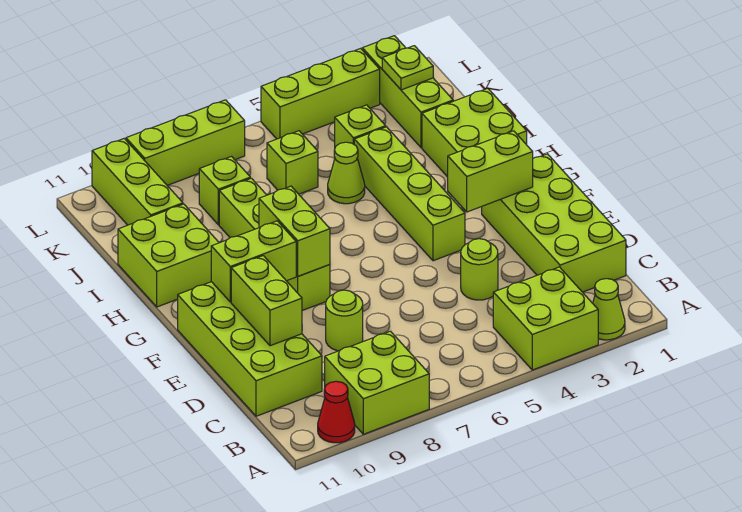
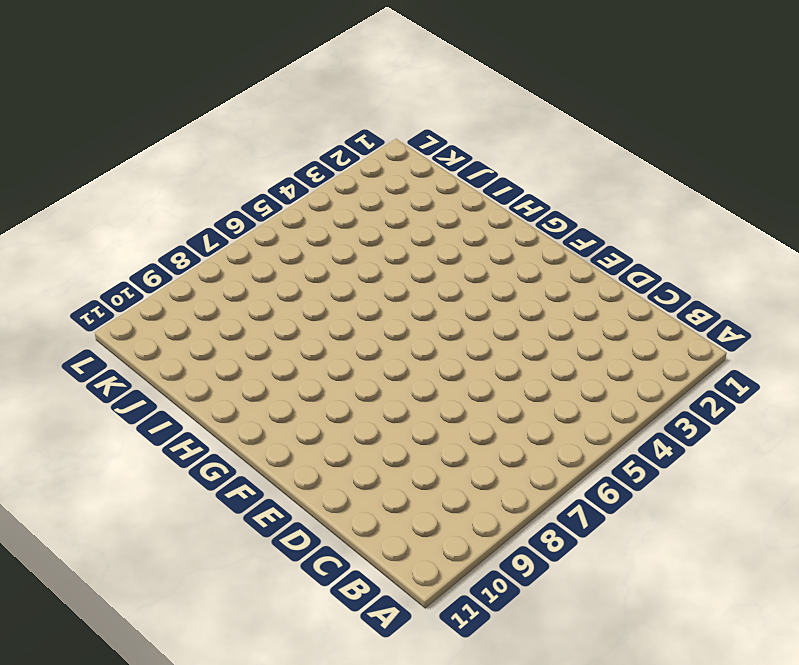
none -> lime cone A2 level 1
none -> lime brick A3:B4 level 1
none -> lime brick A8:B9 level 1

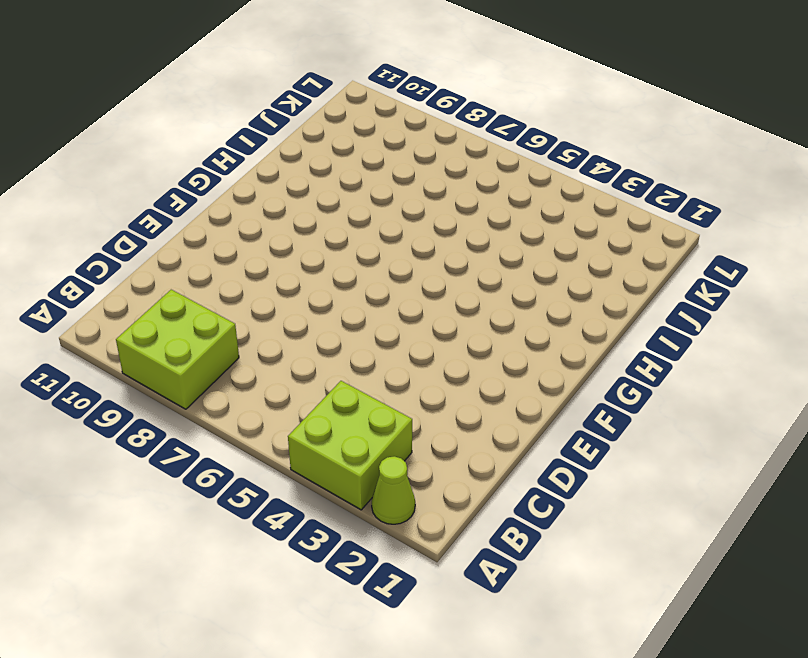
none -> red cone A10 level 1
none -> lime brick C1:F2 level 1
none -> lime brick C10:F11 level 1

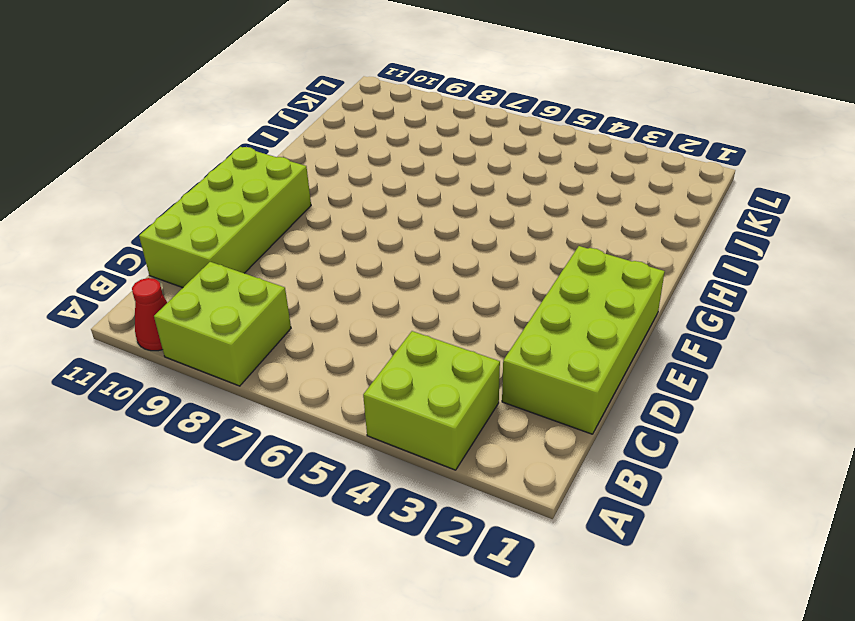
none -> lime cone A2 level 1
none -> lime round brick D4 level 1
none -> lime round brick D8 level 1

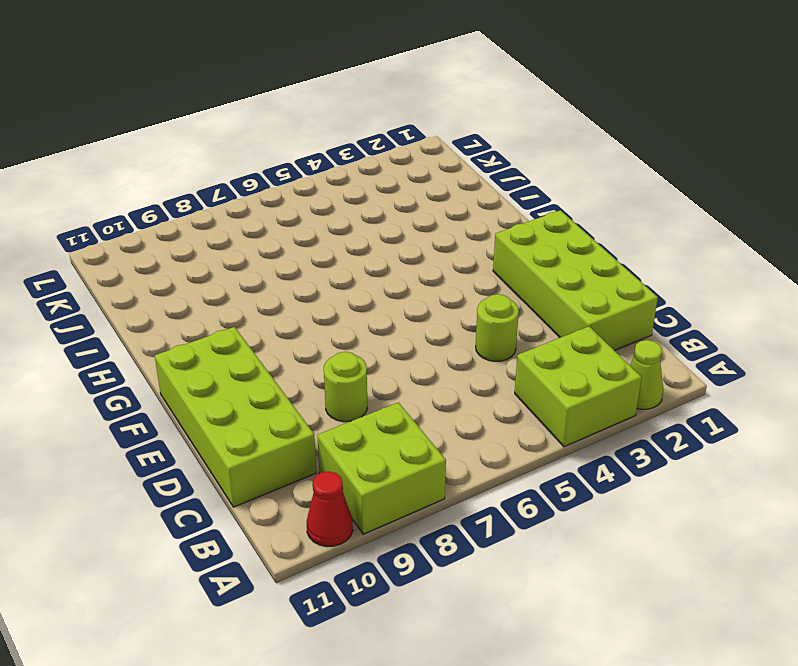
none -> lime brick F4:I4 level 1
none -> lime brick F8:I8 level 1
none -> lime brick H1:I2 level 1

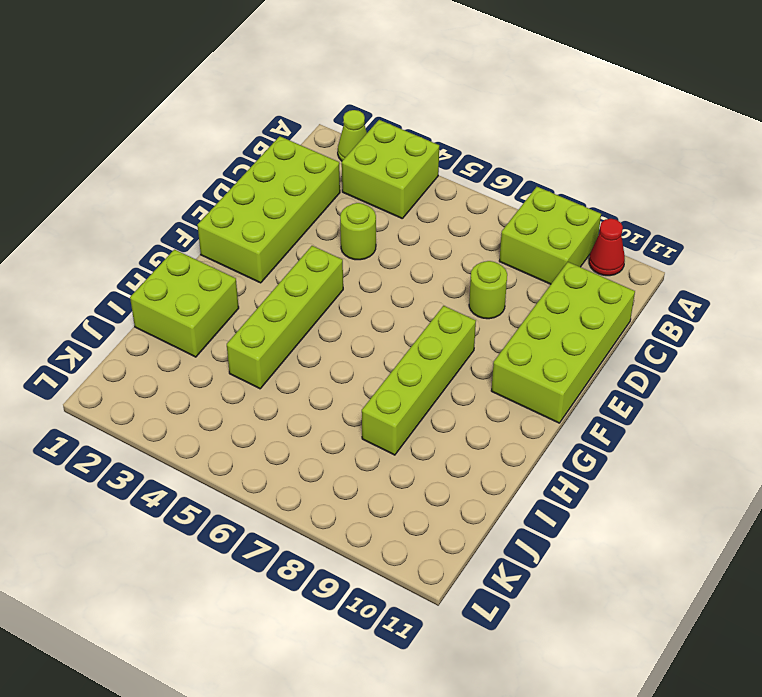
none -> lime brick H10:I11 level 1
none -> lime cone I5 level 1
none -> lime brick J2:L2 level 1

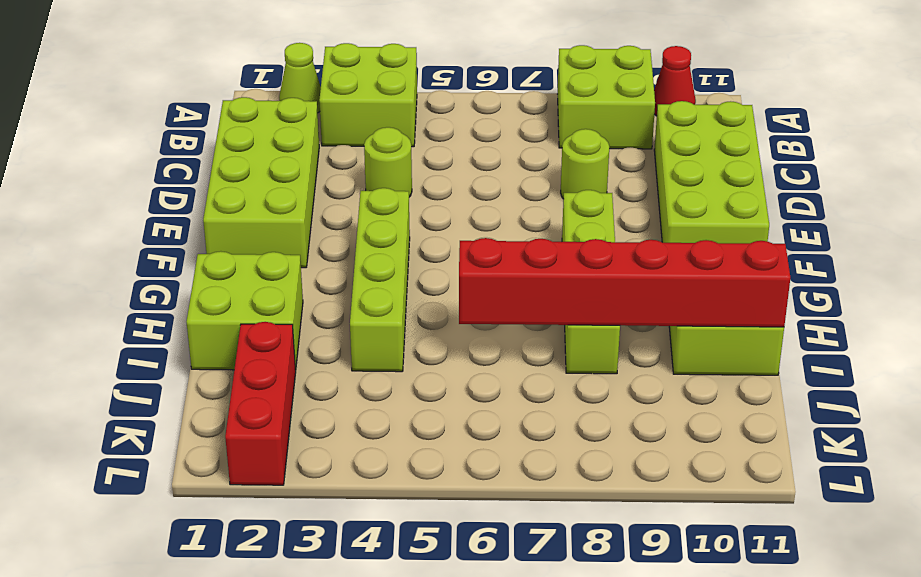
red brick I6:I11 level 2 -> none
red brick J2:L2 level 1 -> lime brick J2:L2 level 1
none -> lime cone I5 level 1
none -> lime brick J4 level 1
none -> lime brick J6 level 1

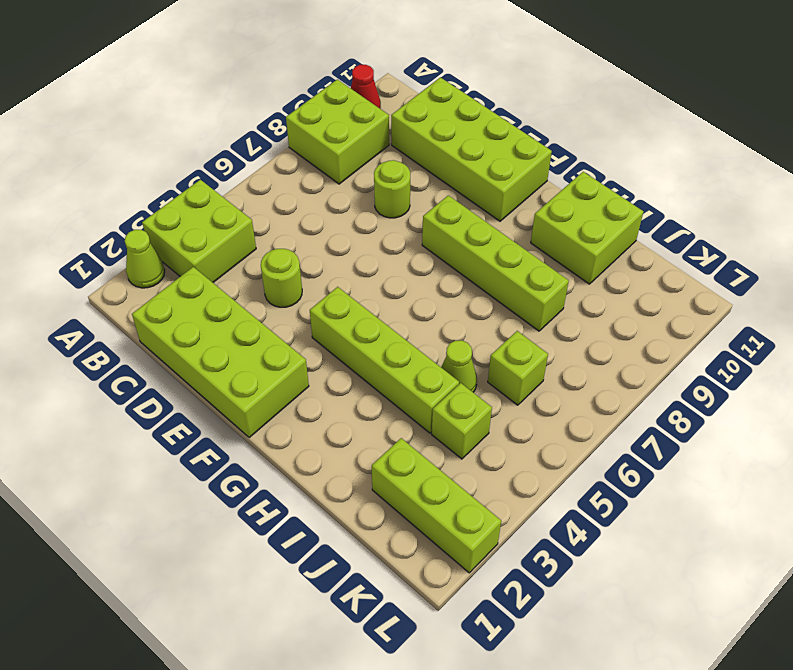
none -> lime brick H1:I2 level 1
none -> lime brick J8 level 1
none -> lime brick J10:L10 level 1

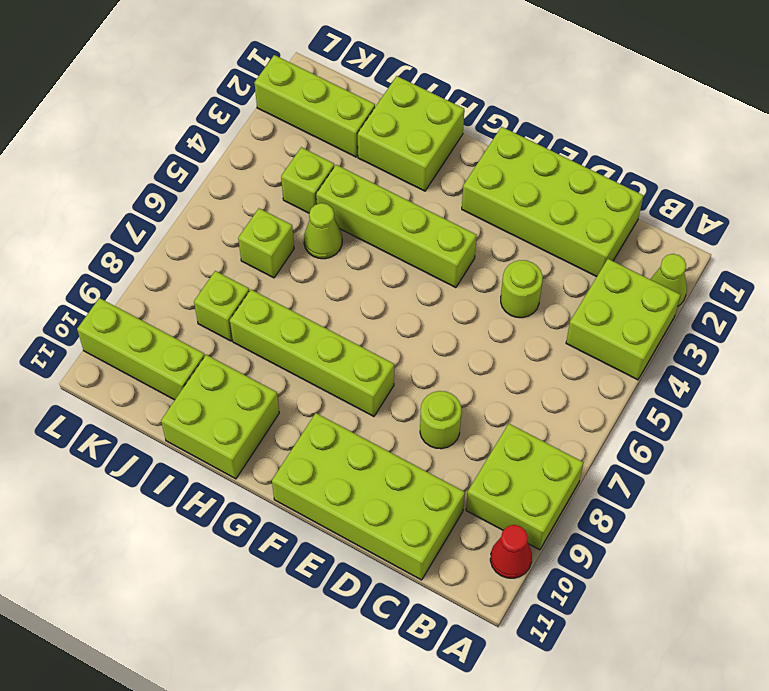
none -> lime brick L3:L5 level 1
none -> lime brick L7:L9 level 1
none -> lime brick D10:E10 level 2

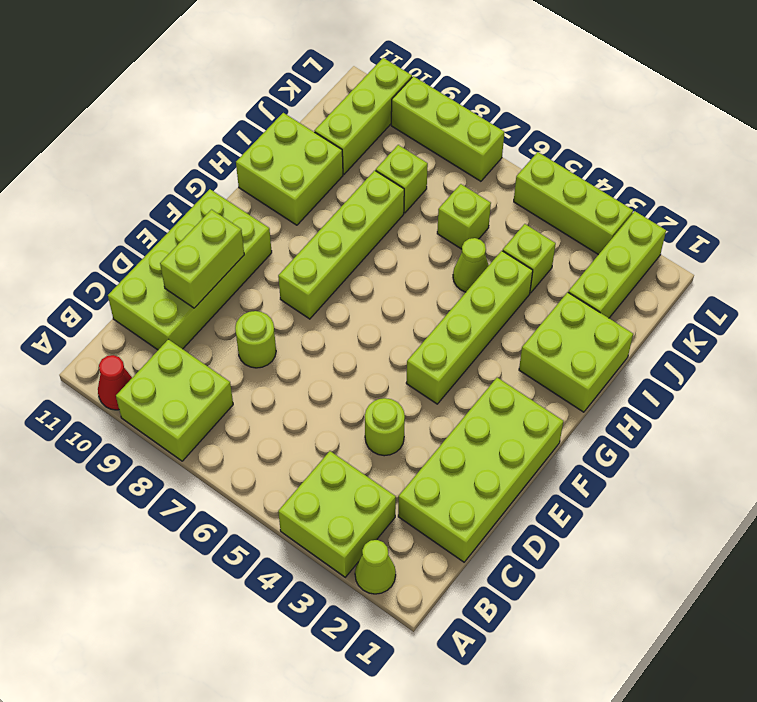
none -> lime brick F2:F3 level 2
none -> lime brick F8:G8 level 2
none -> lime brick F9:F10 level 2

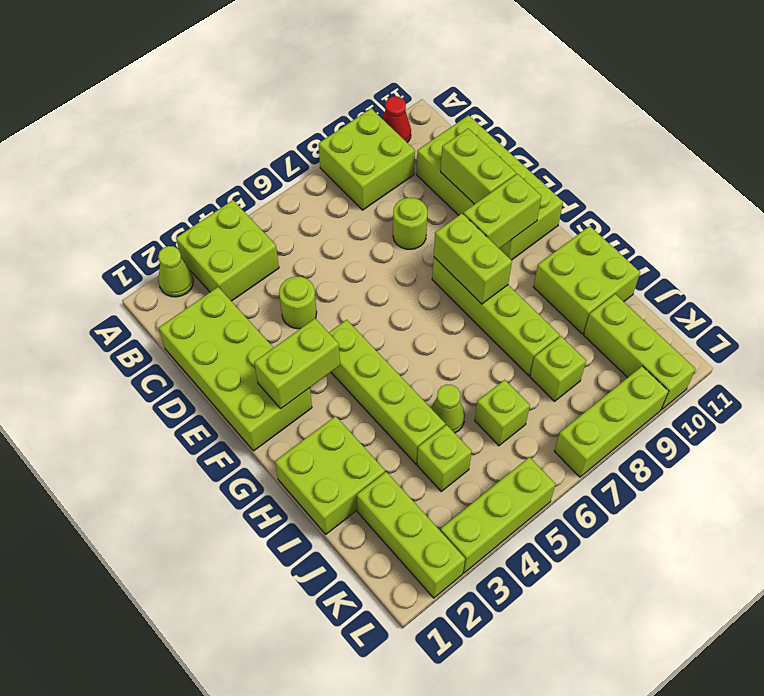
none -> lime plate K2 level 2

